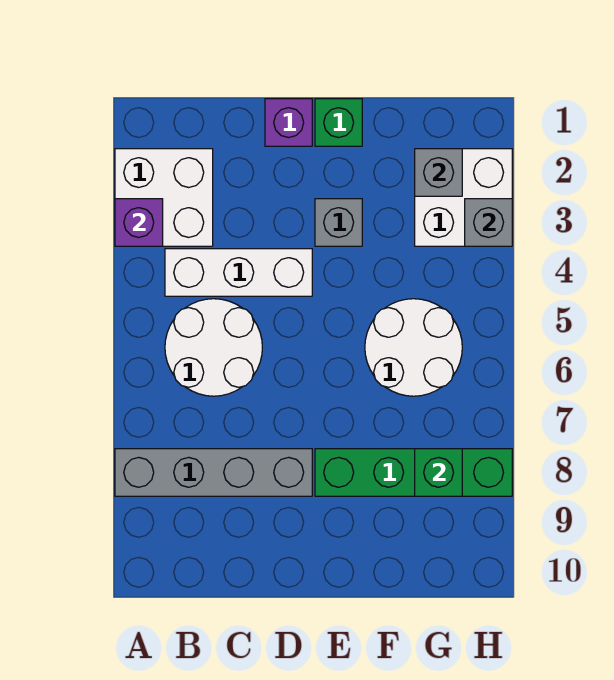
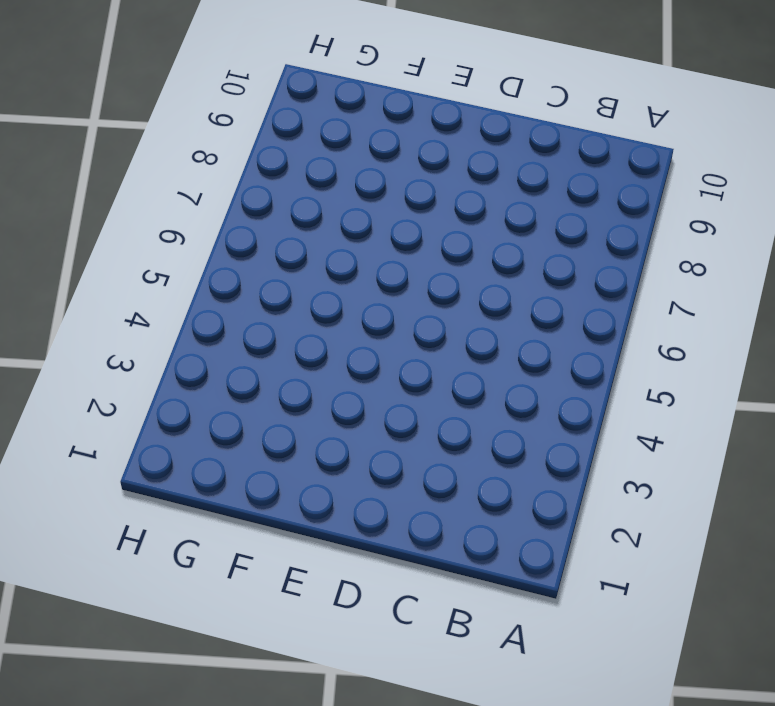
none -> white brick A2:B3 level 1
none -> grey brick A8:D8 level 1
none -> white brick B4:D4 level 1

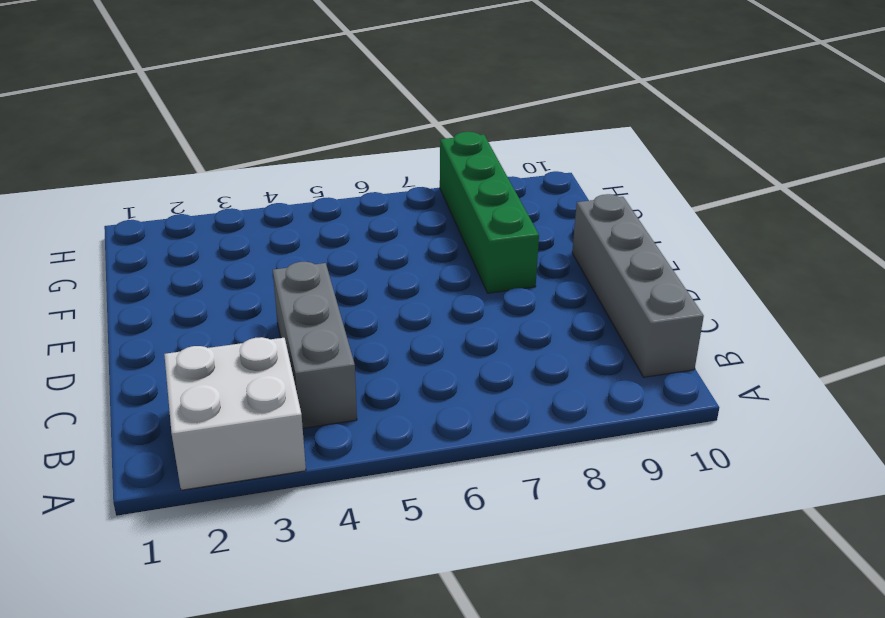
grey brick B4:D4 level 1 -> white brick B4:D4 level 1
grey brick B10:E10 level 1 -> grey brick A8:D8 level 1
none -> white round brick B5:C6 level 1
none -> purple brick D1 level 1
none -> green brick E1 level 1

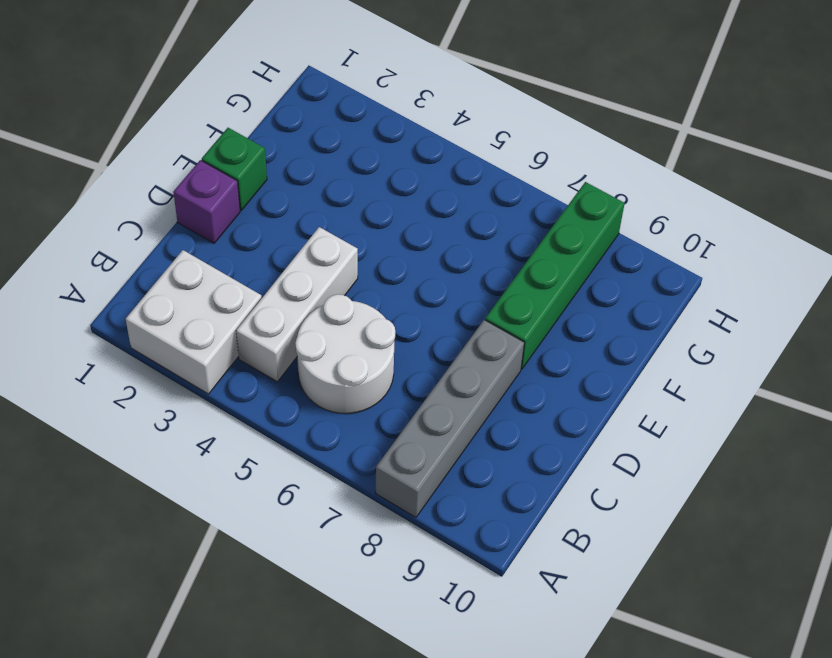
none -> grey brick E3 level 1
none -> white round brick F5:G6 level 1
none -> white brick G2:H3 level 1

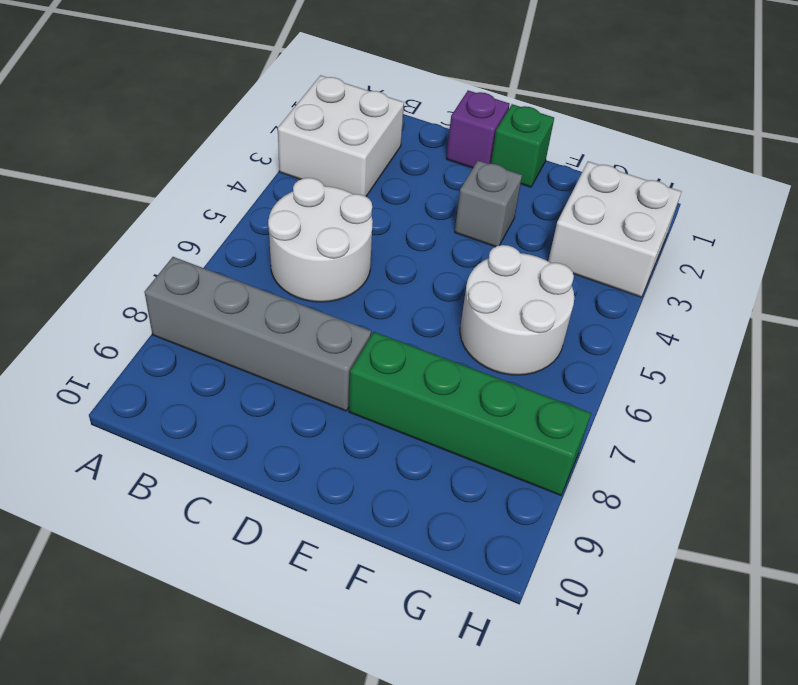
none -> white brick B4:D4 level 1
none -> purple brick A3 level 2
none -> grey brick G2 level 2

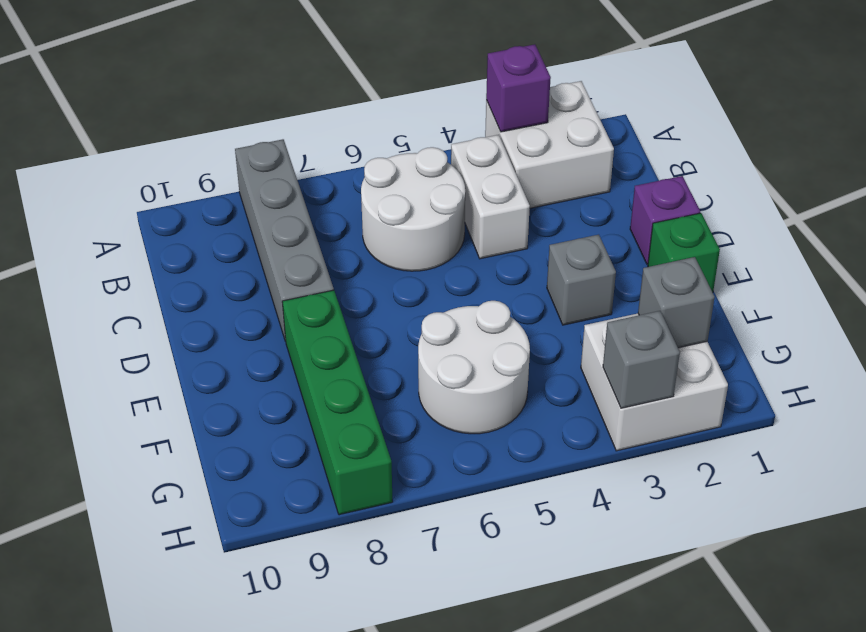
white brick B4:C4 level 1 -> white brick B4:D4 level 1
none -> green brick G8 level 2

